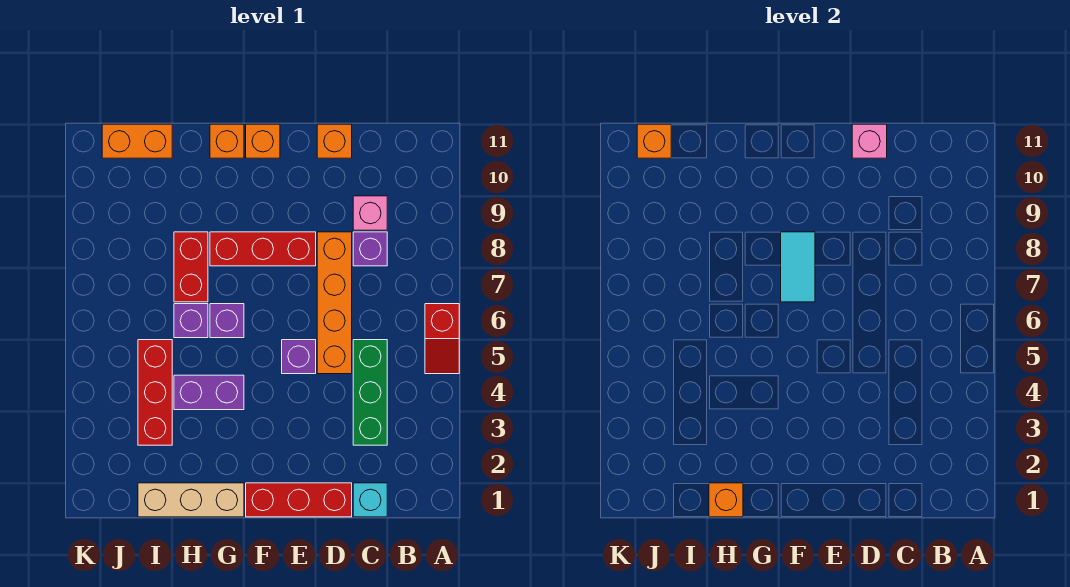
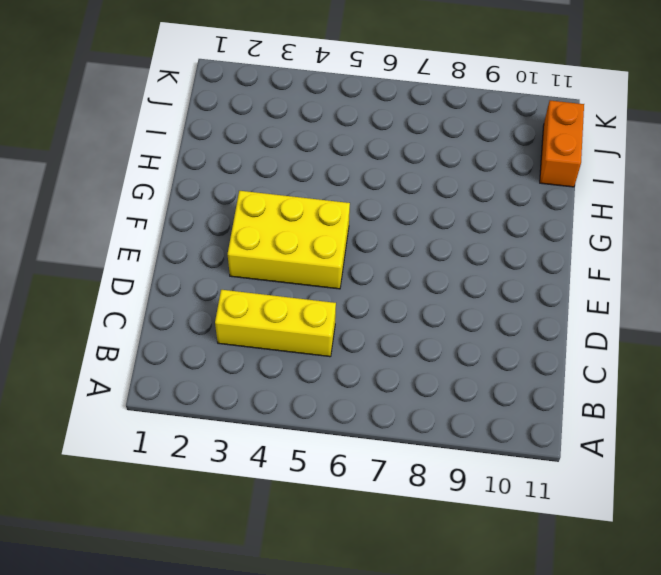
yellow brick C3:C5 level 1 -> green brick C3:C5 level 1
yellow brick E3:F5 level 1 -> purple brick E5 level 1
none -> red slope A5:A6 level 1 top 6
none -> cyan brick C1 level 1
none -> purple brick C8 level 1

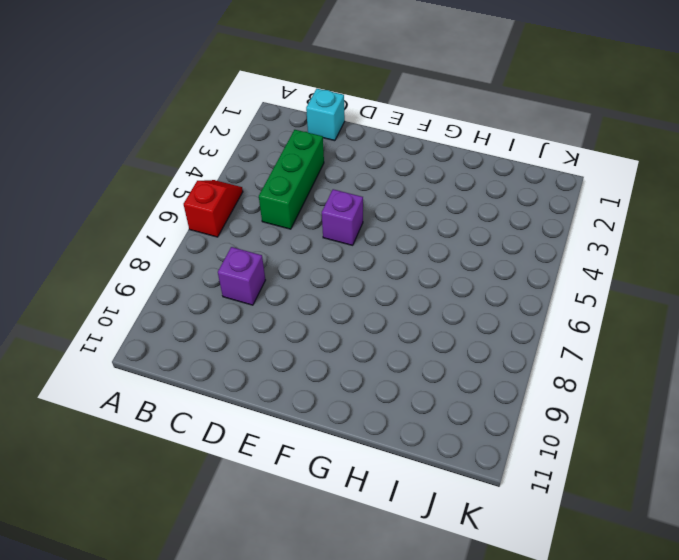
none -> pink brick C9 level 1
none -> red brick D1:F1 level 1
none -> orange brick D5:D8 level 1

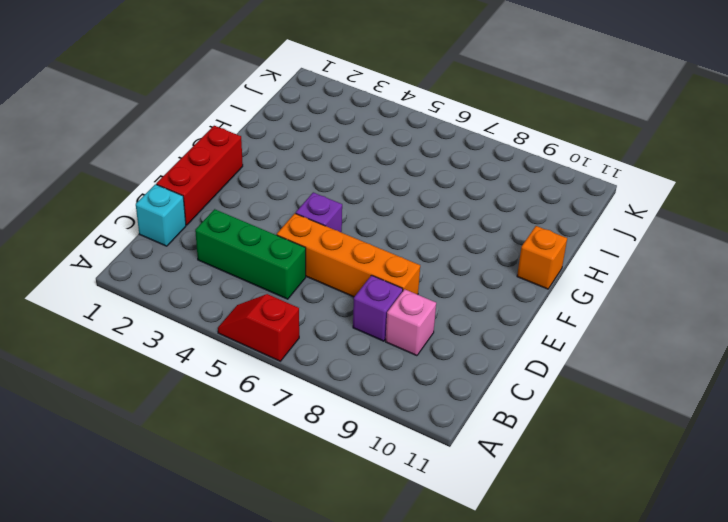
none -> orange brick D11 level 1
none -> red brick E8:G8 level 1
none -> orange brick F11 level 1

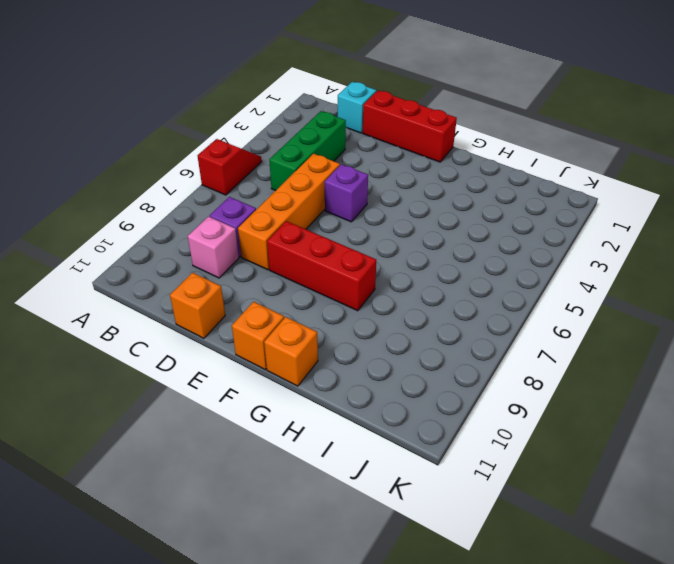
none -> tan brick G1:I1 level 1
none -> purple brick G4:H4 level 1
none -> purple brick G6 level 1

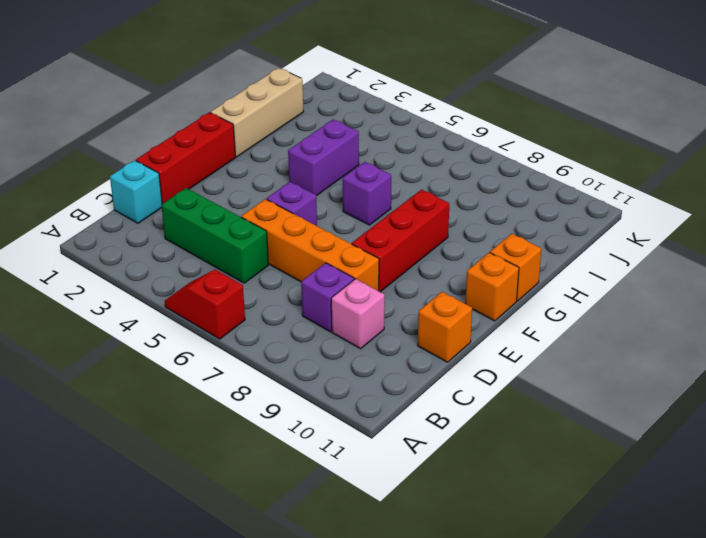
none -> purple brick H6 level 1
none -> red brick H7:H8 level 1
none -> red brick I3:I5 level 1

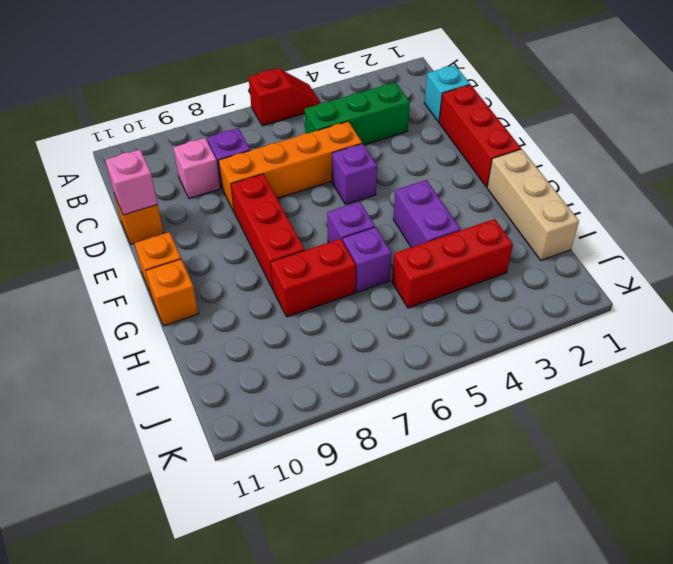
none -> orange brick I11:J11 level 1
none -> cyan tile F7:F8 level 2
none -> orange brick H1 level 2

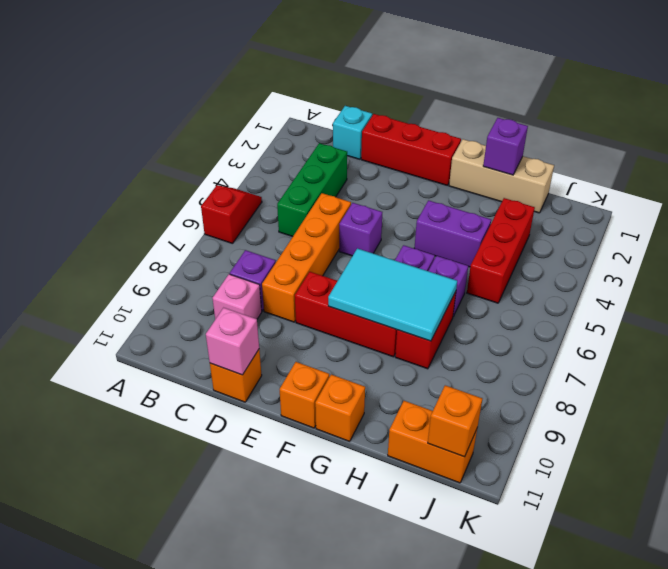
cyan tile F7:H8 level 2 -> cyan tile F7:F8 level 2
purple brick H1 level 2 -> orange brick H1 level 2

